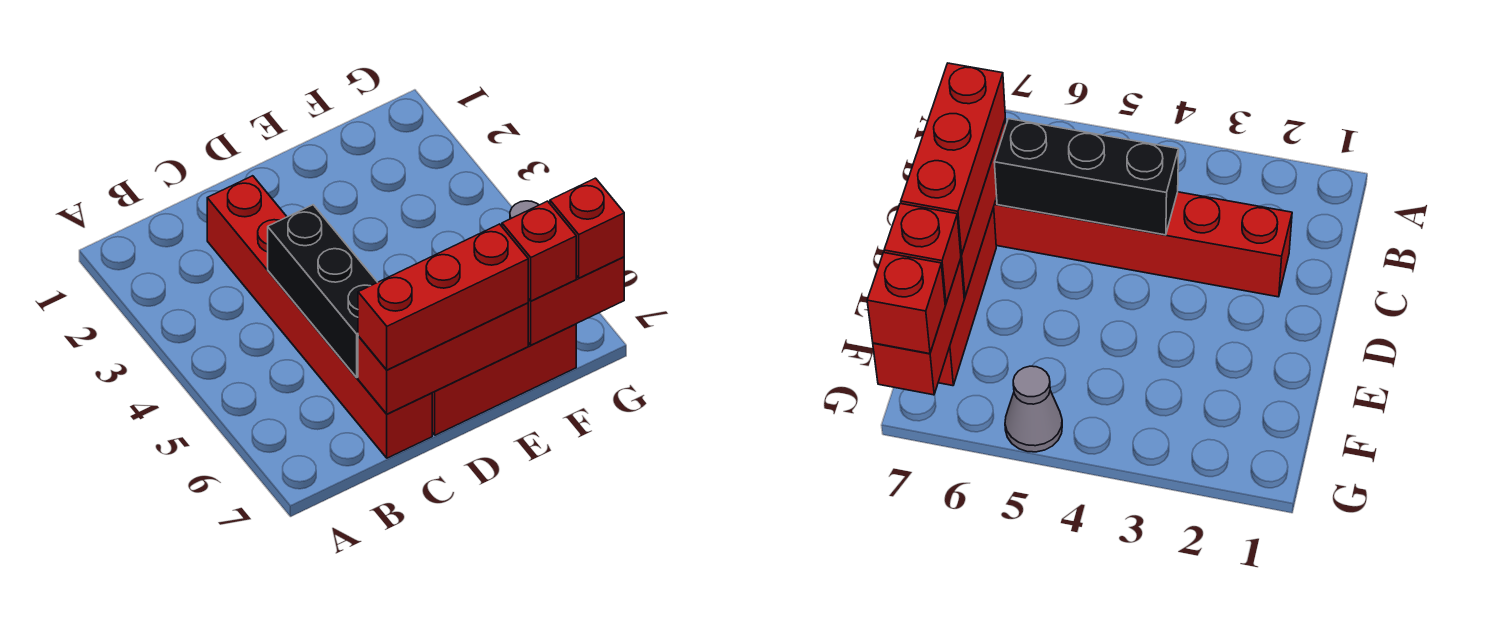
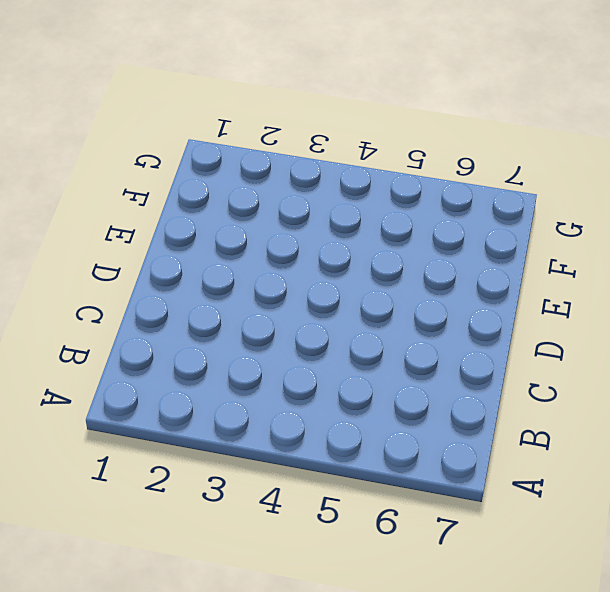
none -> red brick C2:C7 level 1
none -> red brick D7:F7 level 1

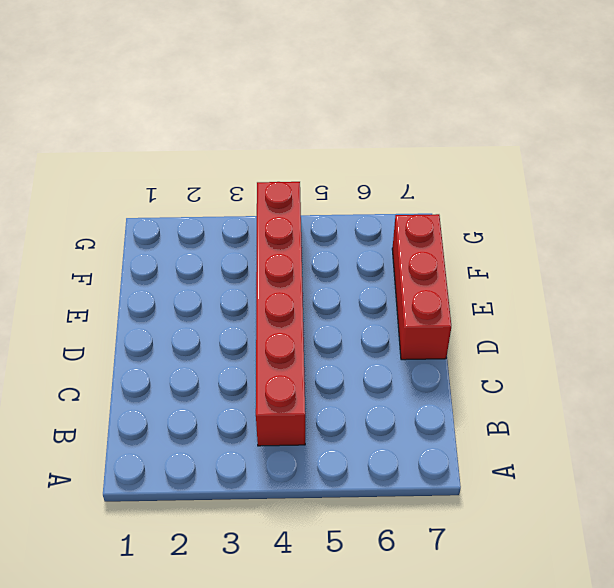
red brick B4:G4 level 1 -> red brick C2:C7 level 1
none -> grey cone G5 level 1
none -> black brick C4:C6 level 2

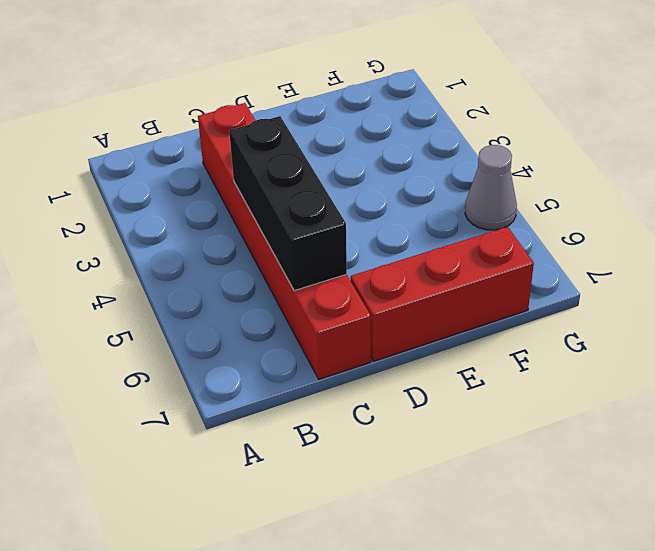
none -> red brick C7:E7 level 2
none -> red brick F7:G7 level 2

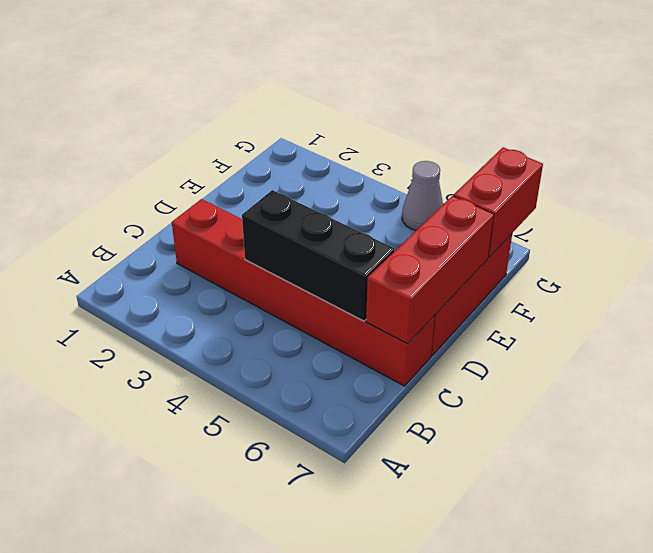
none -> red brick C7:E7 level 3
none -> red brick F7 level 3

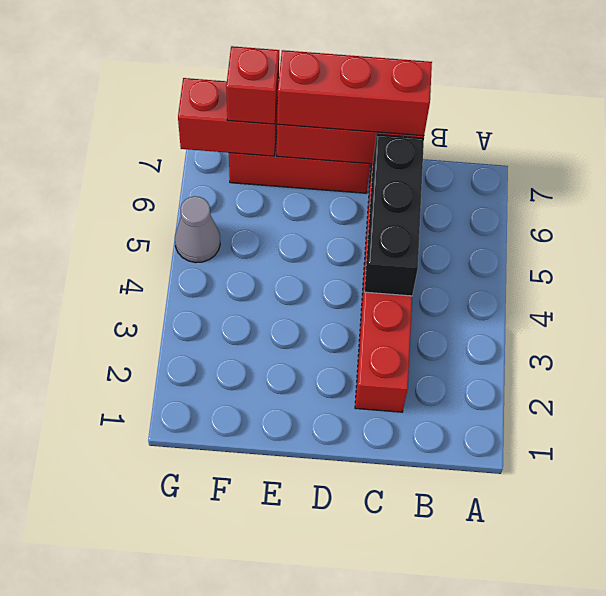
none -> red brick G7 level 3

